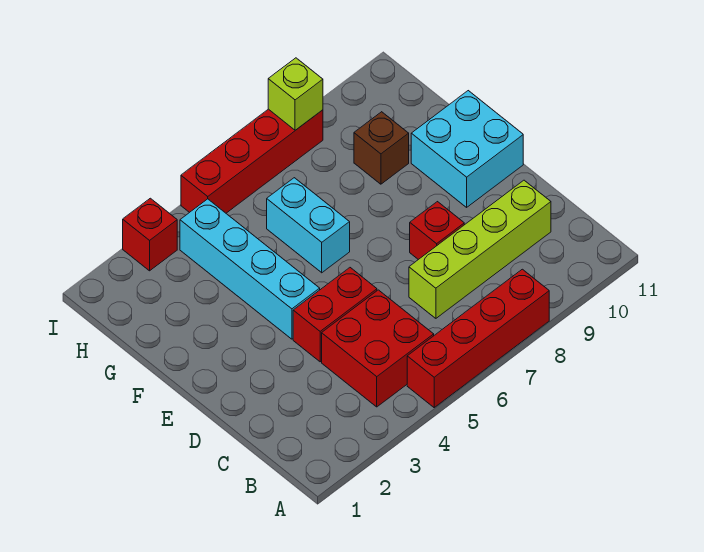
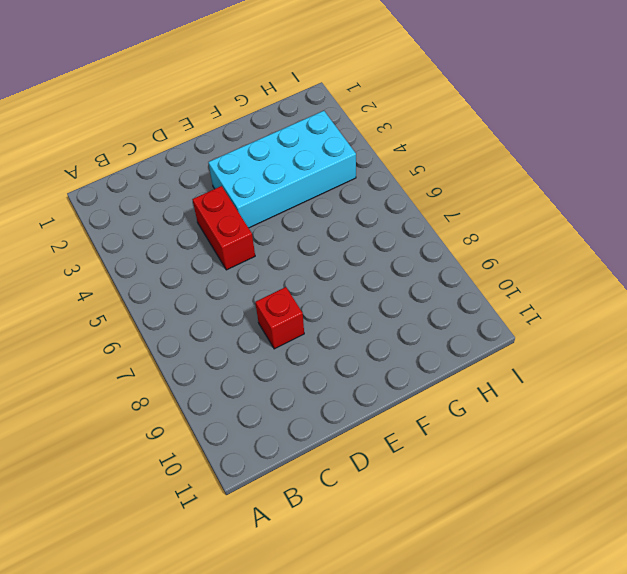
cyan brick E3:H4 level 1 -> cyan brick E4:H4 level 1
none -> red brick A5:A8 level 1
none -> red brick B4:C5 level 1
none -> lime brick C7:C10 level 1

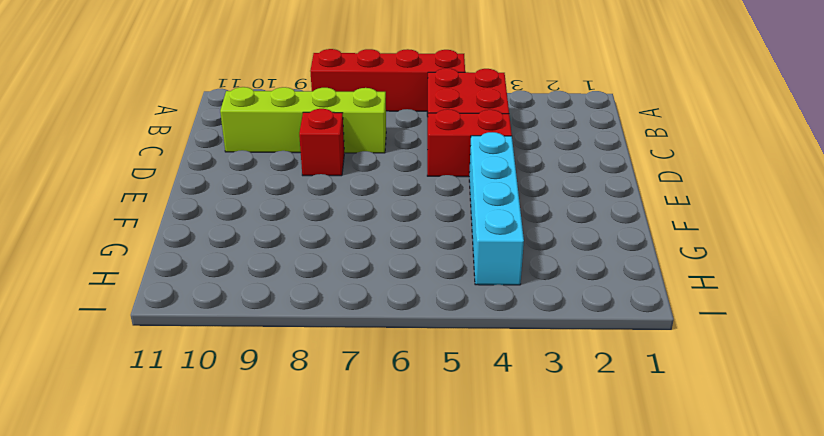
none -> cyan brick E10:F11 level 1
none -> cyan brick F6:G6 level 1
none -> brown brick G9 level 1

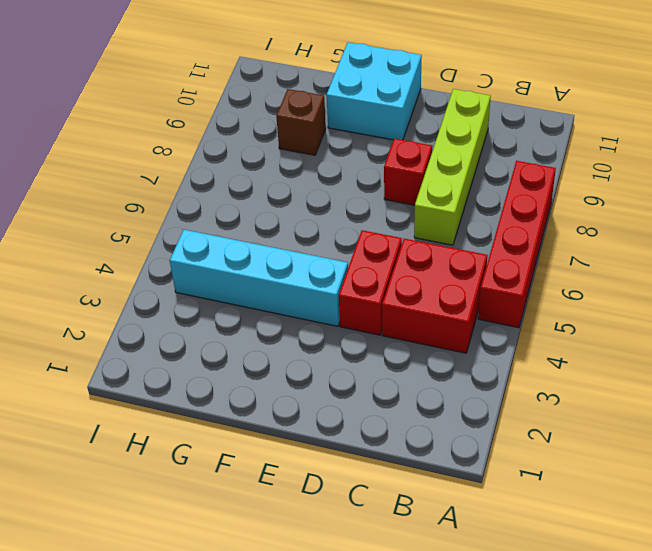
none -> cyan brick F6:G6 level 1
none -> red brick I3 level 1
none -> red brick I5:I8 level 1

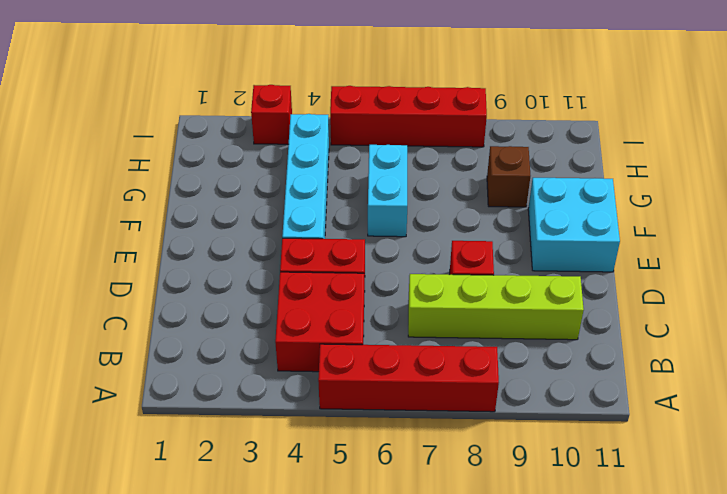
none -> lime brick I8 level 2

